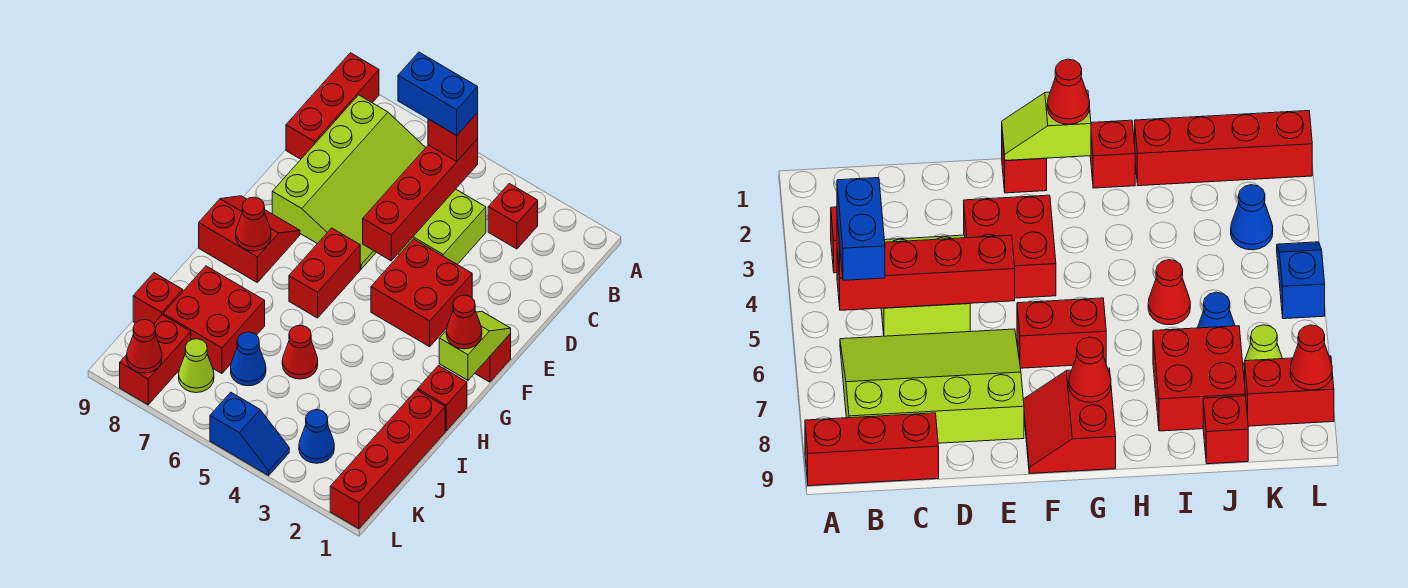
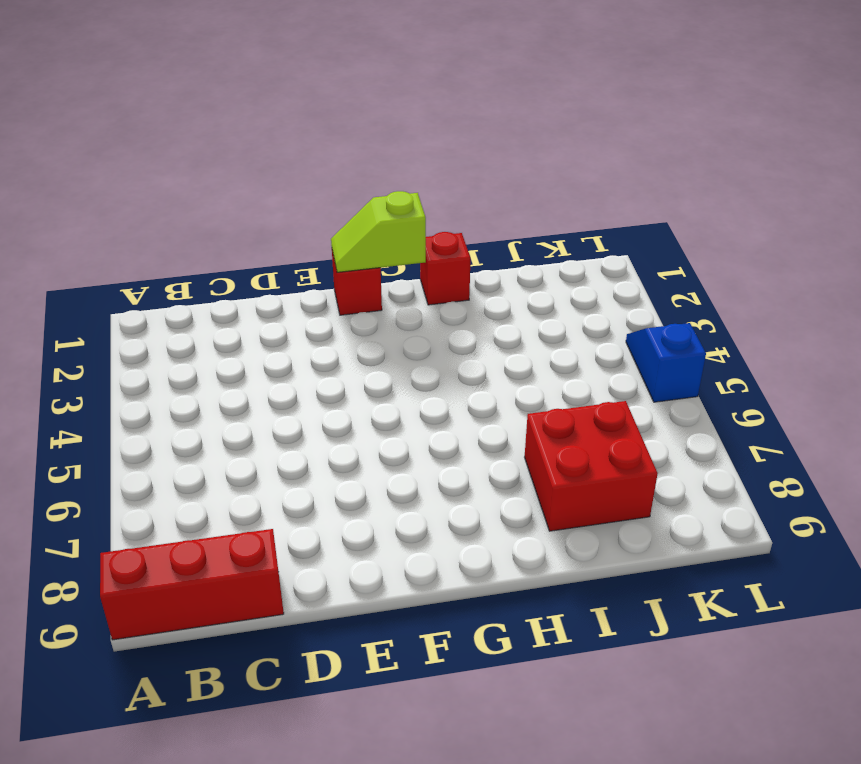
none -> red brick B3 level 1
none -> lime slope B6:E8 level 1 top 8
none -> lime brick C4:D5 level 1

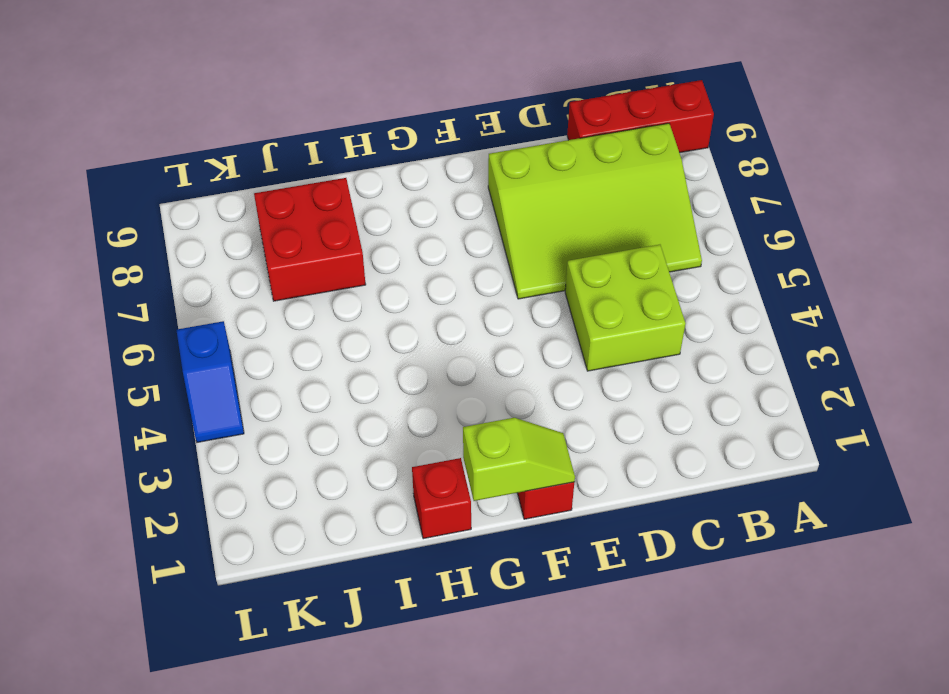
none -> red brick B3 level 1
none -> red brick E3:F4 level 1
none -> red brick F6:G6 level 1

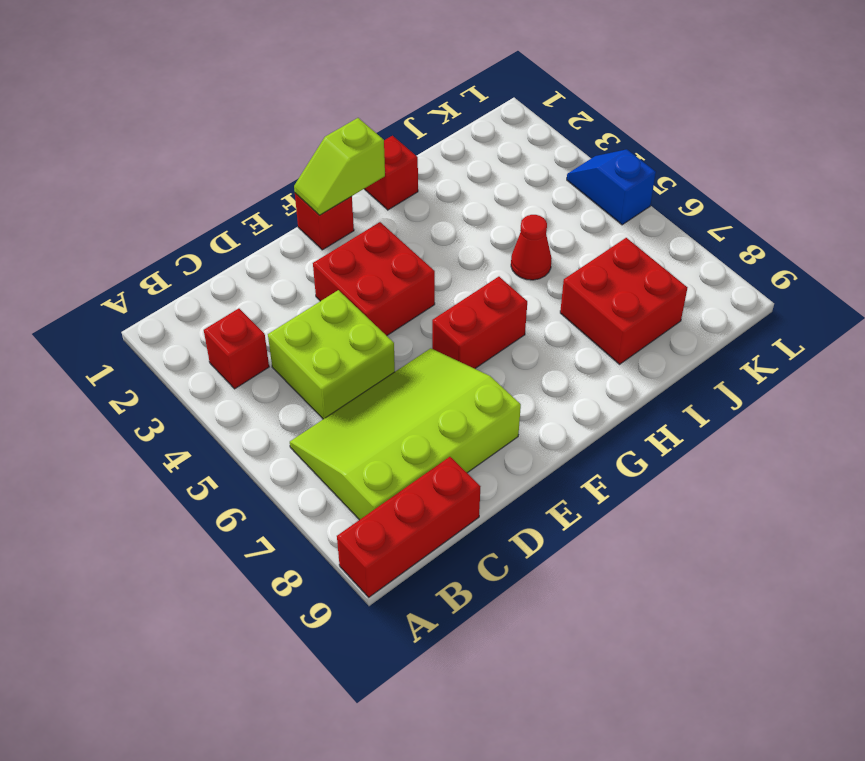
none -> red slope F8:G9 level 1 top G
none -> red brick I1:L1 level 1
none -> blue cone J6 level 1

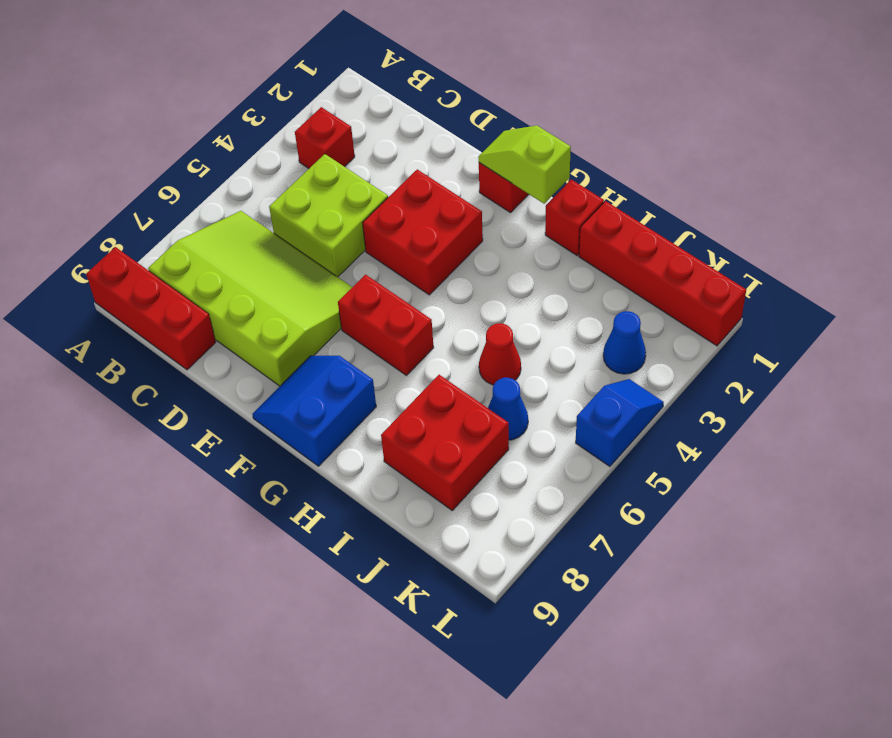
blue slope F8:G9 level 1 top G -> red slope F8:G9 level 1 top G
none -> red brick J9 level 1
none -> lime cone K7 level 1
none -> red brick K8:L8 level 1

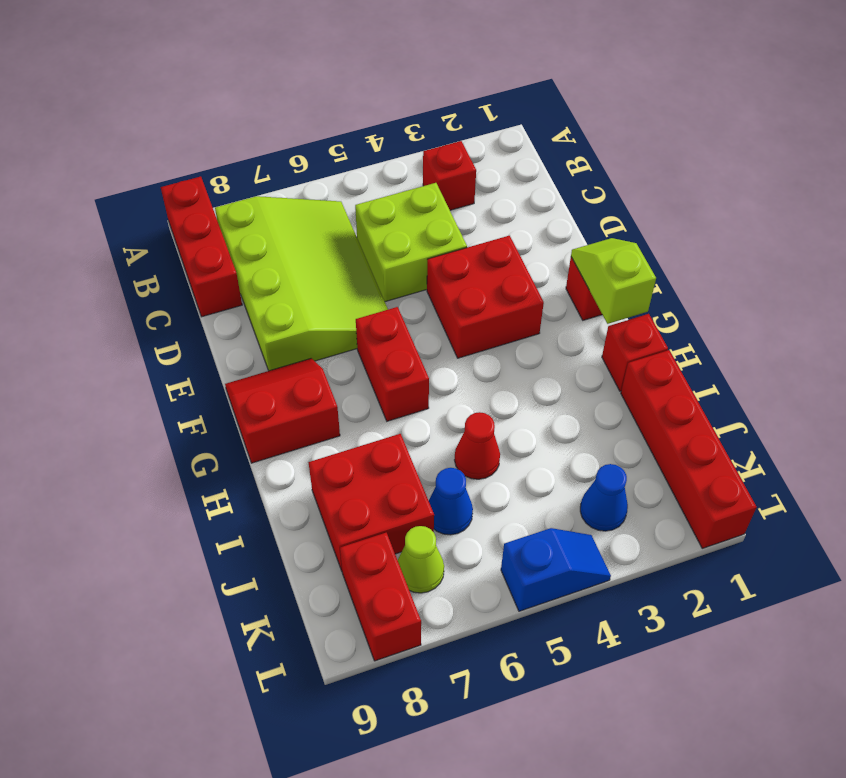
none -> red brick J9 level 1
none -> red brick B5:E5 level 2
none -> red cone G8 level 2

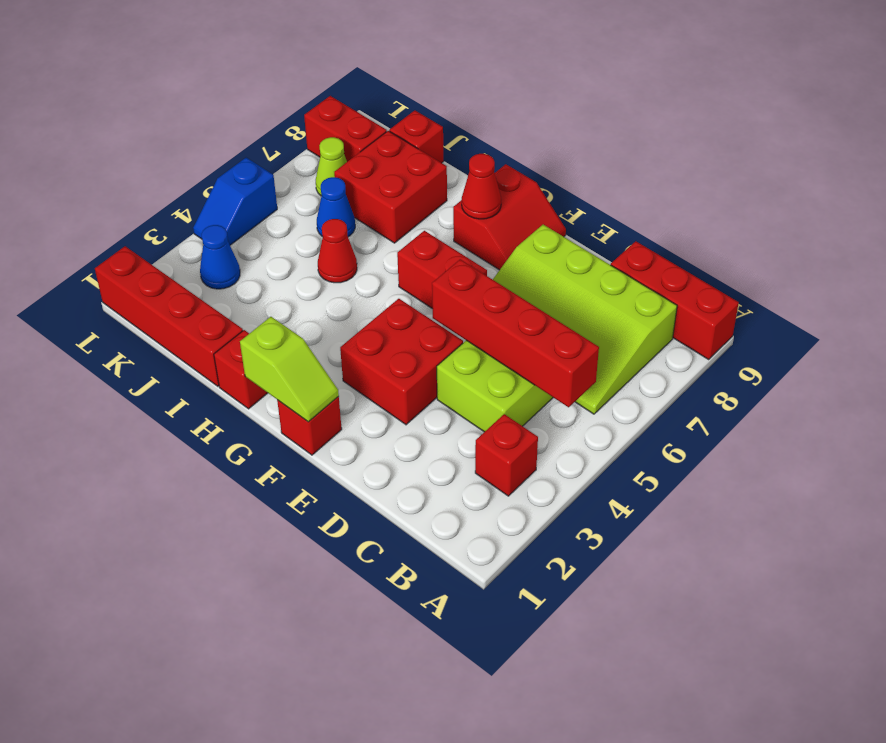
none -> red cone L8 level 2
none -> red brick B5 level 3
none -> red cone G1 level 3

